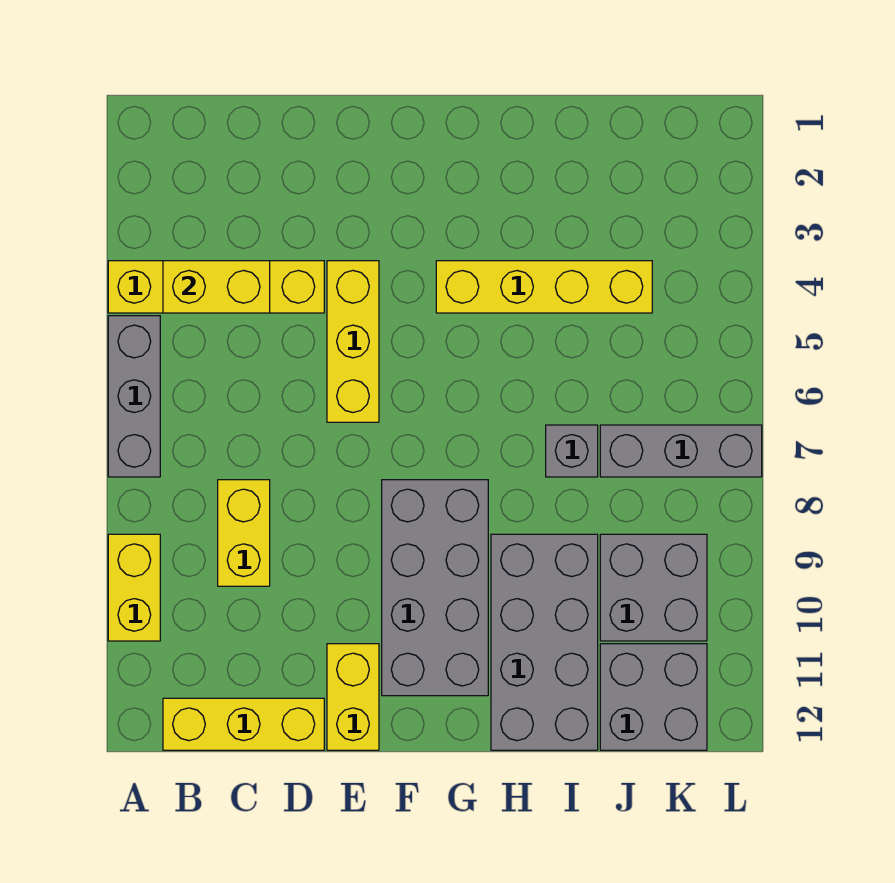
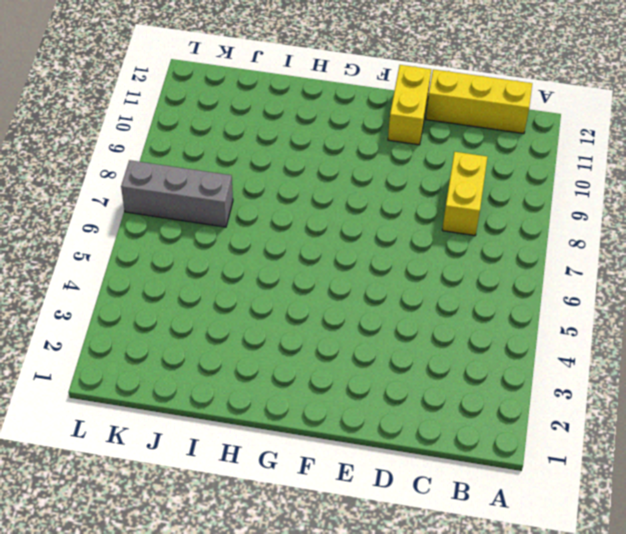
none -> yellow brick A4:D4 level 1
none -> grey brick A5:A7 level 1
none -> yellow brick A9:A10 level 1

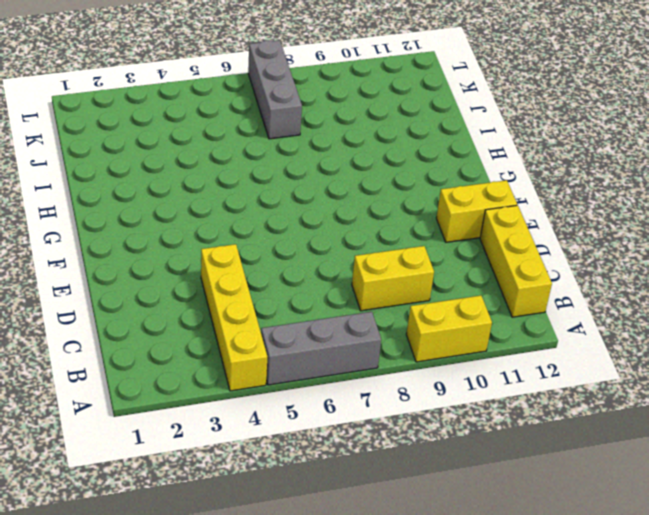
none -> yellow brick E4:E6 level 1
none -> grey brick F8:G11 level 1
none -> yellow brick G4:J4 level 1

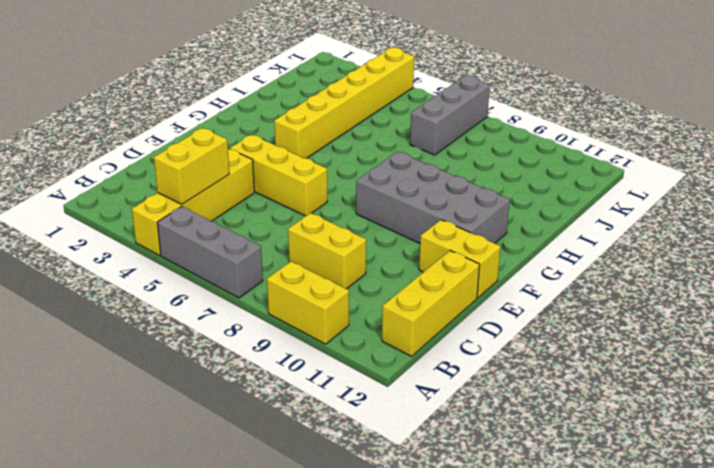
yellow brick G4:L4 level 1 -> yellow brick G4:J4 level 1
none -> grey brick H9:I12 level 1
none -> grey brick I7 level 1
none -> grey brick J9:K10 level 1

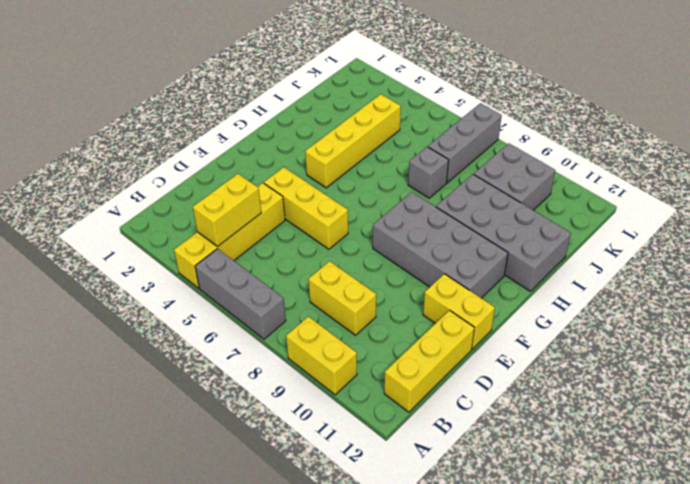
none -> grey brick J11:K12 level 1

